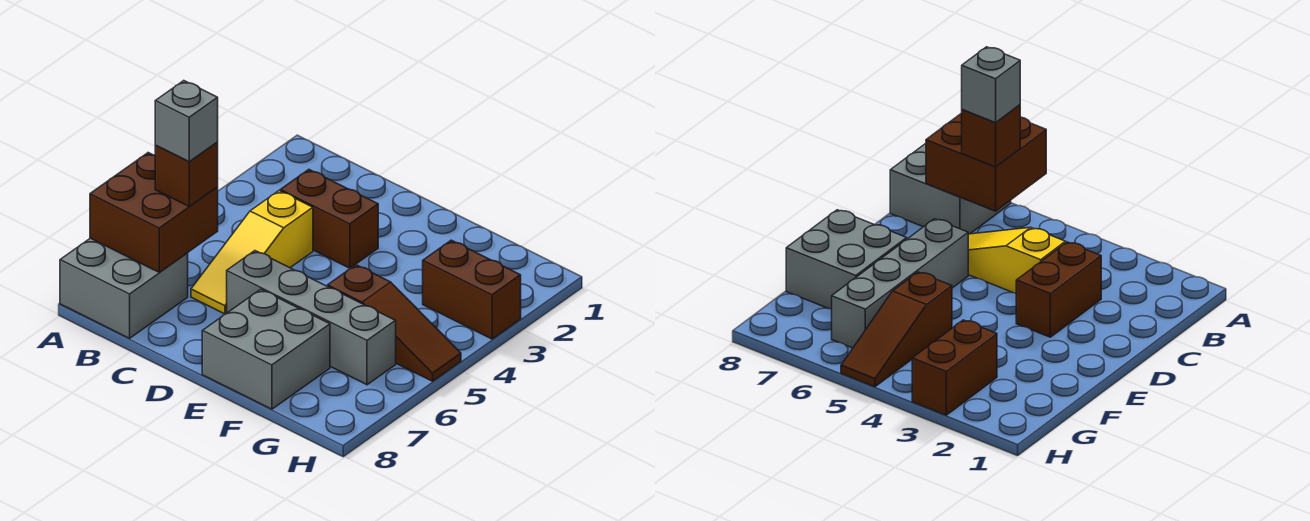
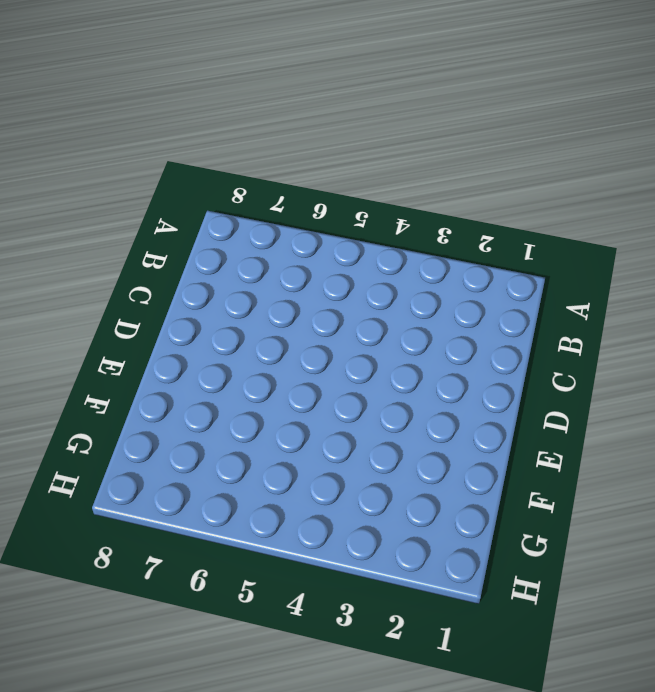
none -> grey brick A7:B8 level 1
none -> brown brick C3:D3 level 1

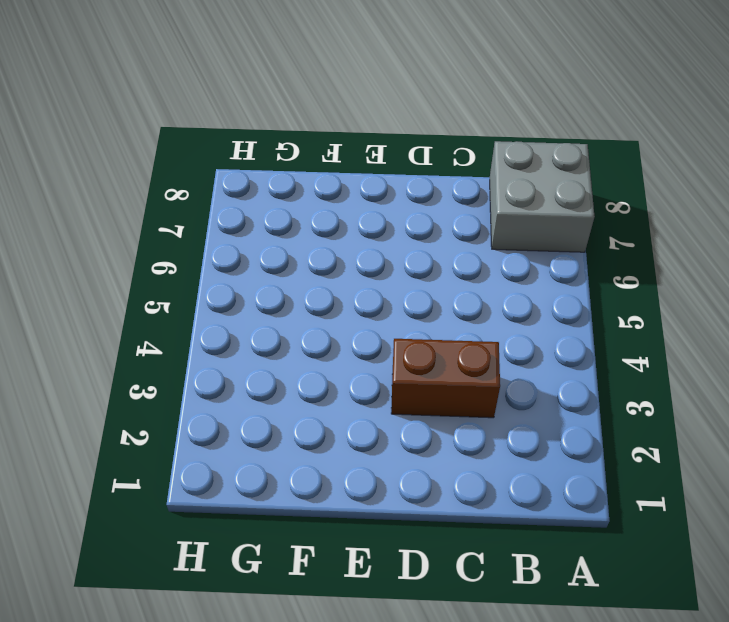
none -> yellow slope C4:C6 level 1 top 4
none -> grey brick D6:G6 level 1

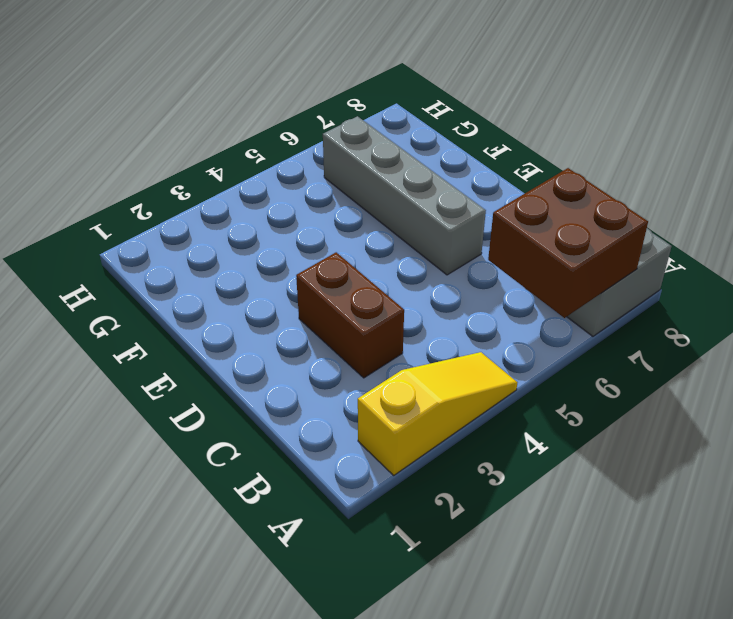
yellow slope A2:A4 level 1 top 2 -> yellow slope C4:C6 level 1 top 4
none -> grey brick E7:F8 level 1
none -> brown slope F5:H5 level 1 top F

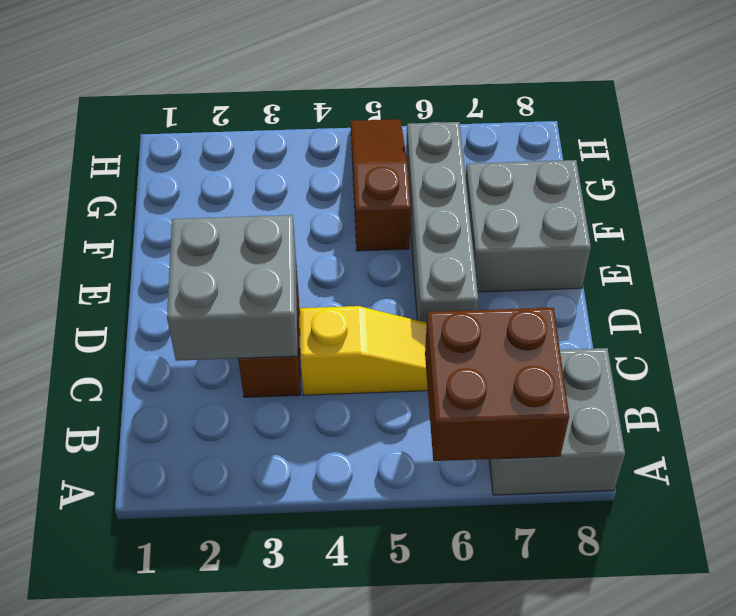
grey brick C2:D3 level 2 -> none
none -> brown brick G3:H3 level 1
none -> brown brick B6 level 3

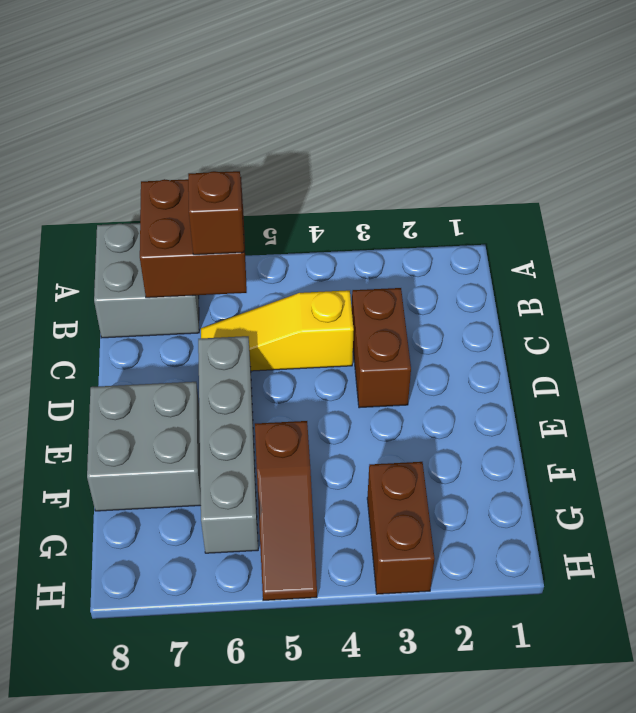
none -> grey brick B6 level 4

